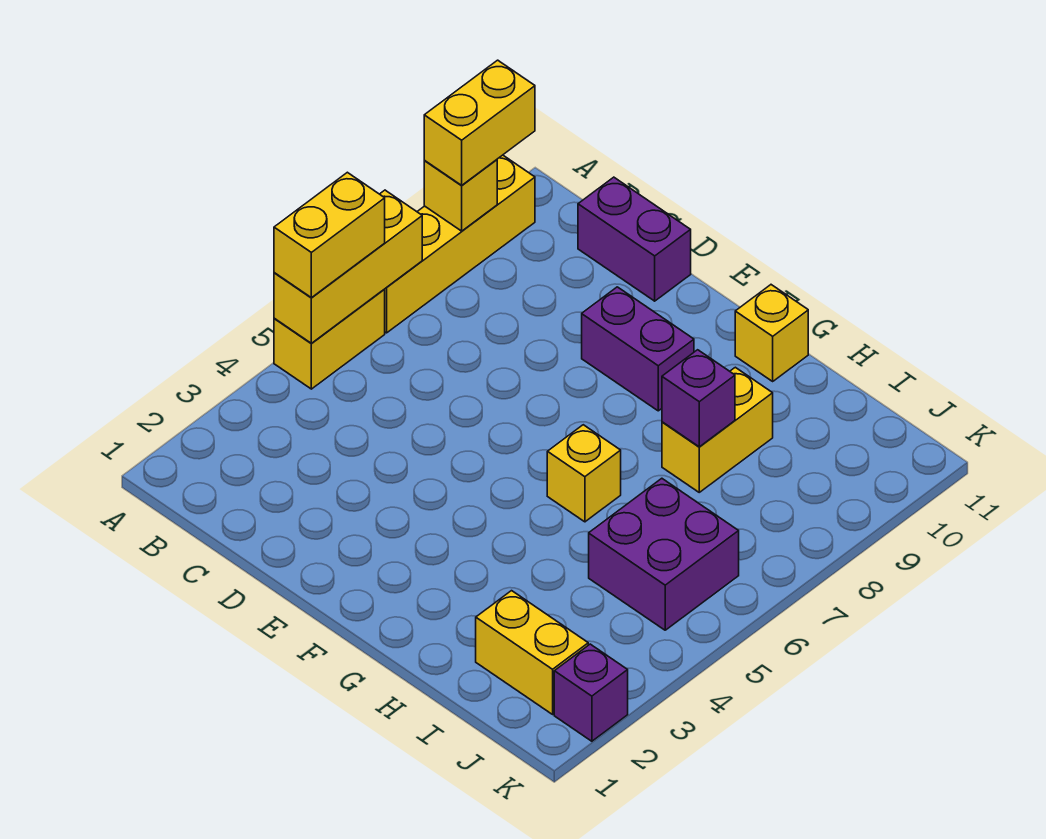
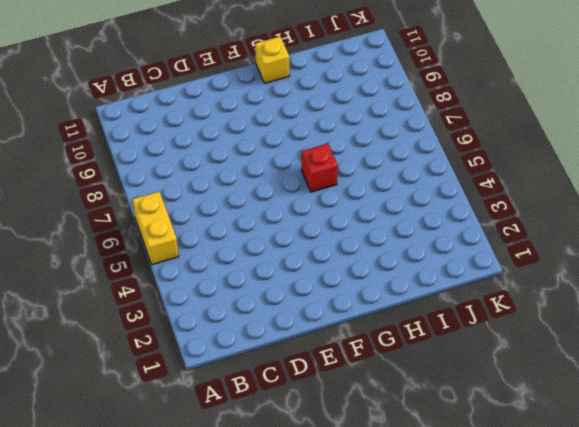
red brick G6 level 1 -> yellow brick G6 level 1
none -> yellow brick A7:A10 level 1
none -> purple brick C11:D11 level 1
none -> purple brick E9:F9 level 1

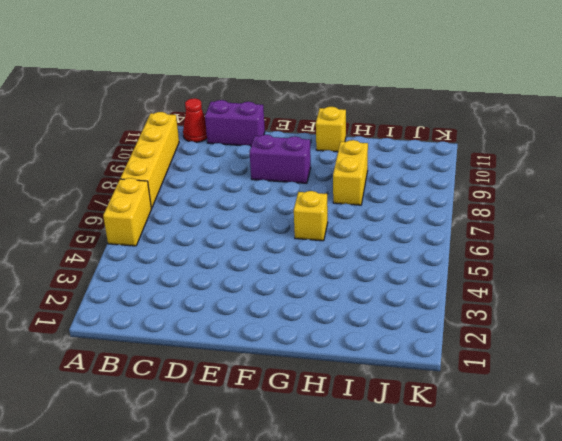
red cone B11 level 1 -> none
none -> yellow brick I2:J2 level 1
none -> purple brick I5:J6 level 1
none -> purple brick K2 level 1

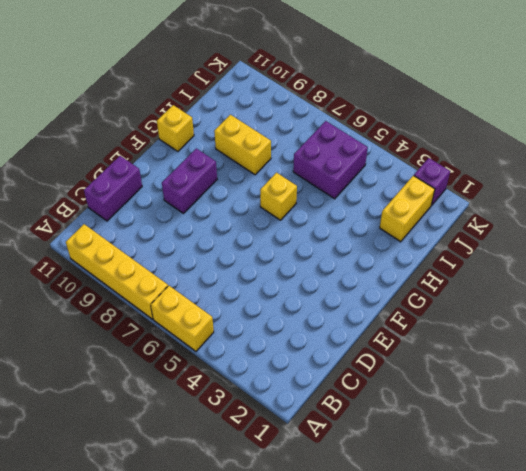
none -> yellow brick A5:A7 level 2
none -> yellow brick A9 level 2
none -> purple brick H8 level 2

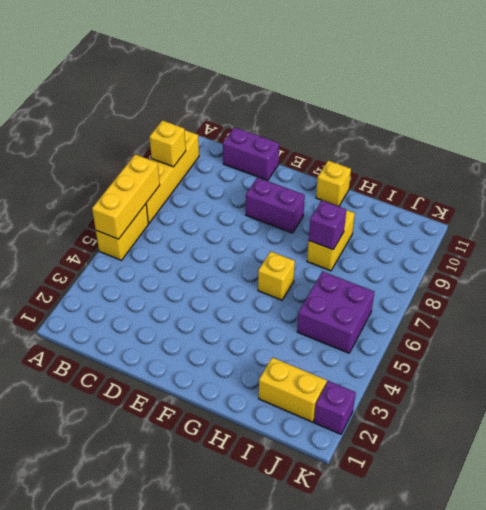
none -> yellow brick A5:A6 level 3
none -> yellow brick A9:A10 level 3

